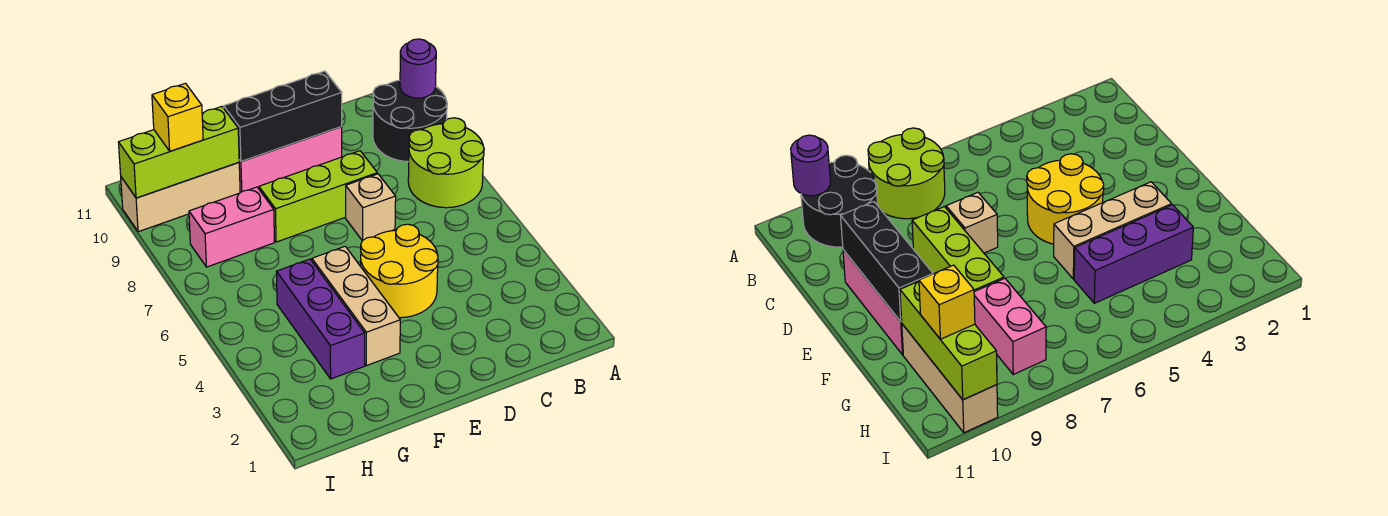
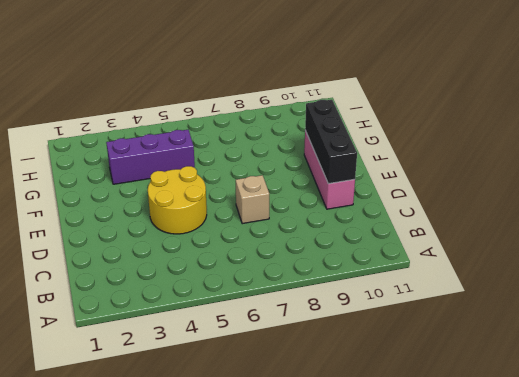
none -> lime round brick A7:B8 level 1
none -> black round brick A9:B10 level 1
none -> lime brick D8:F8 level 1

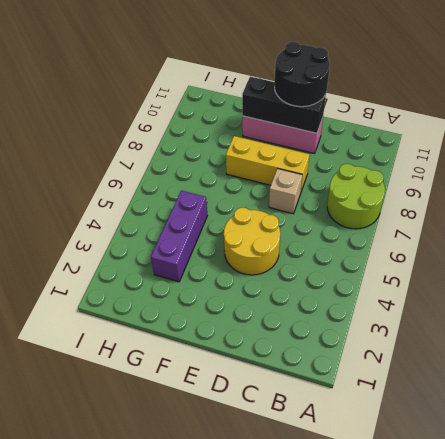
yellow brick D8:F8 level 1 -> lime brick D8:F8 level 1
black round brick D10:E11 level 3 -> black round brick A9:B10 level 1
none -> tan brick F3:F5 level 1
none -> pink brick G8:H8 level 1
none -> tan brick G10:I10 level 1

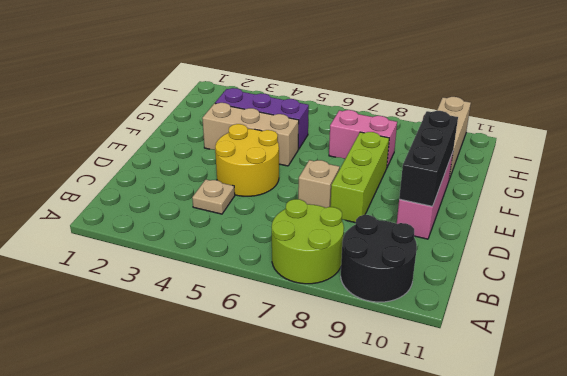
tan plate C4 level 1 -> none
pink brick G7:G8 level 1 -> pink brick G8:H8 level 1
none -> purple round brick A10 level 2
none -> lime brick G10:I10 level 2
none -> yellow brick H10 level 3

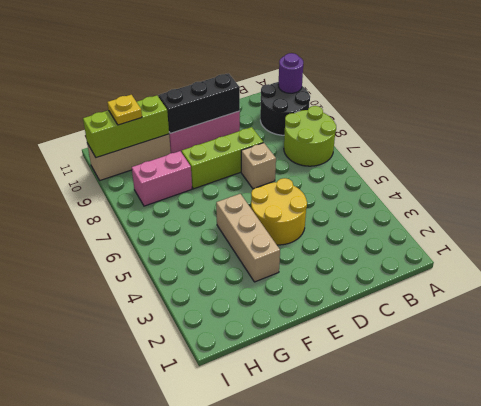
yellow plate H10 level 3 -> yellow brick H10 level 3
none -> purple brick G3:G5 level 1

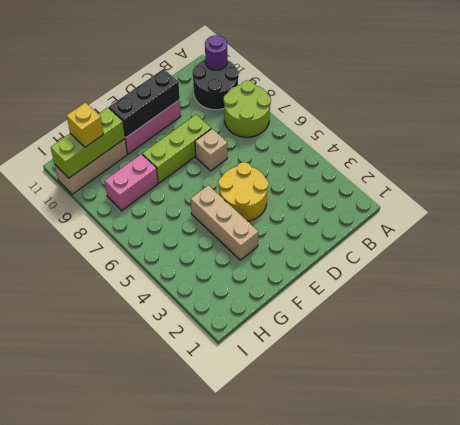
none -> purple brick G3:G5 level 1

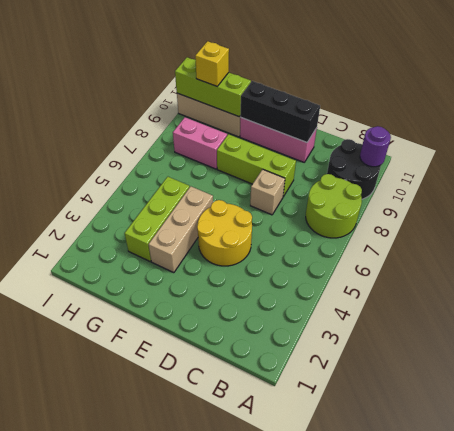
lime brick G3:G5 level 1 -> purple brick G3:G5 level 1

